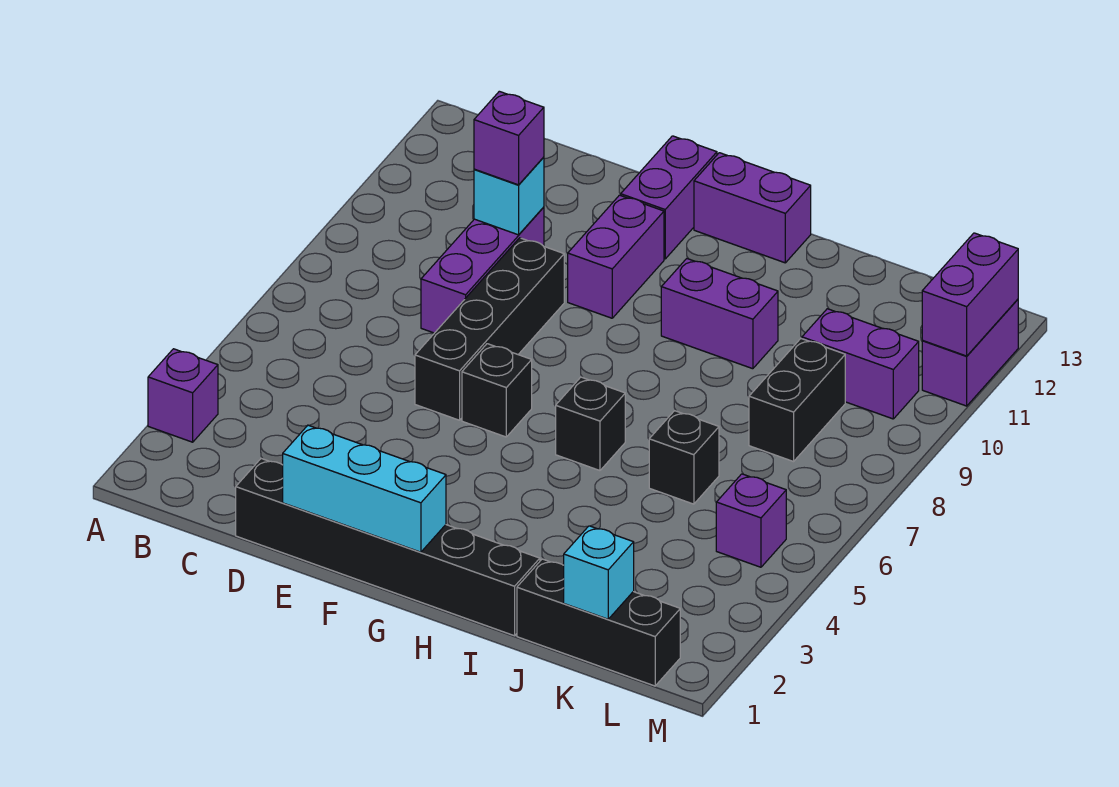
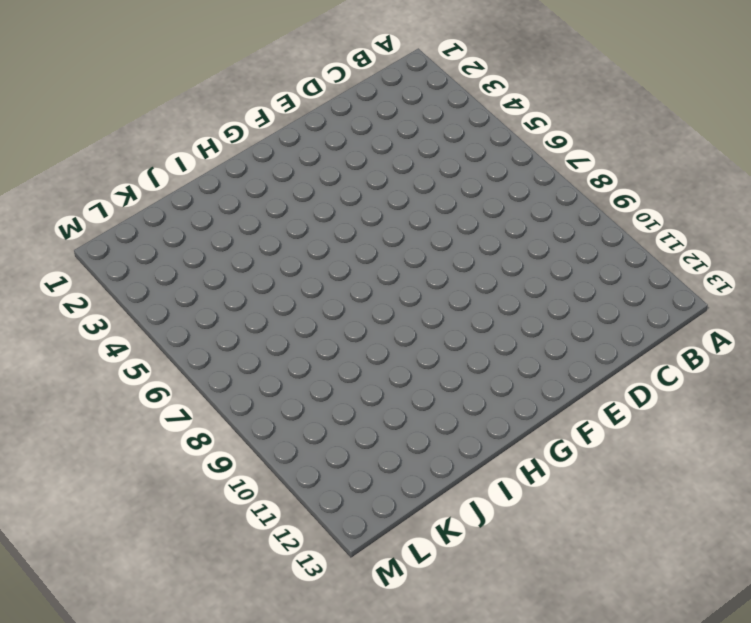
none -> purple brick A3 level 1
none -> black brick D1:I1 level 1
none -> purple brick D8:D10 level 1

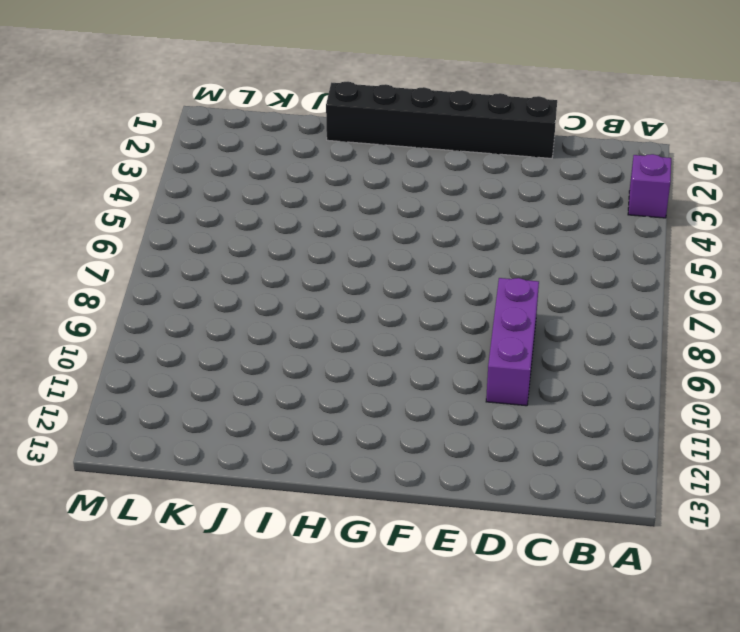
none -> black brick E6:E9 level 1
none -> black brick F6 level 1
none -> purple brick F10:F11 level 1

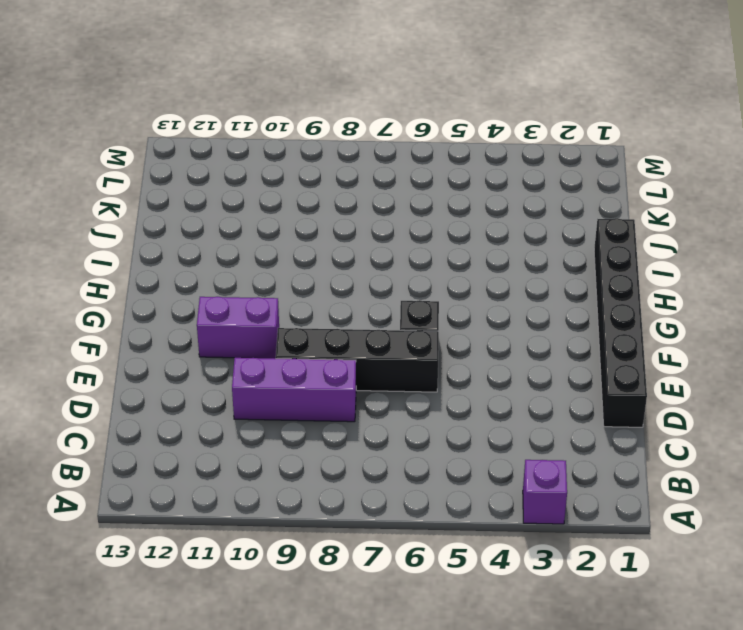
none -> purple brick F12:F13 level 1
none -> purple brick G13:H13 level 1
none -> black brick H6 level 1

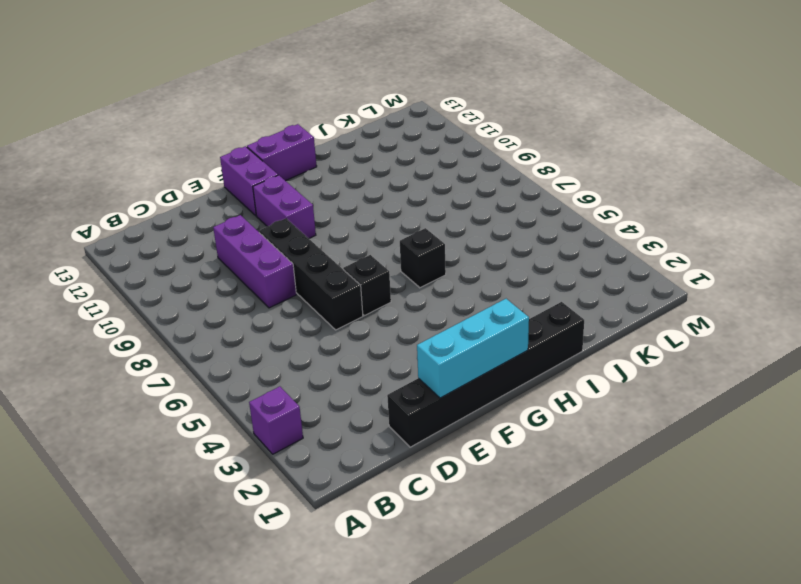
none -> purple brick H10:I10 level 1
none -> black brick J1:L1 level 1
none -> black brick J6 level 1

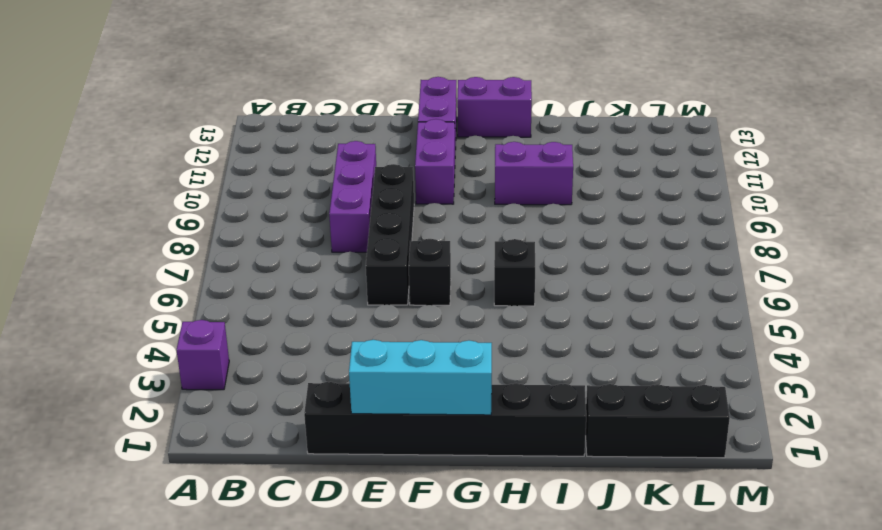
none -> black brick J6 level 1
none -> black brick K8:K9 level 1
none -> purple brick K10:L10 level 1

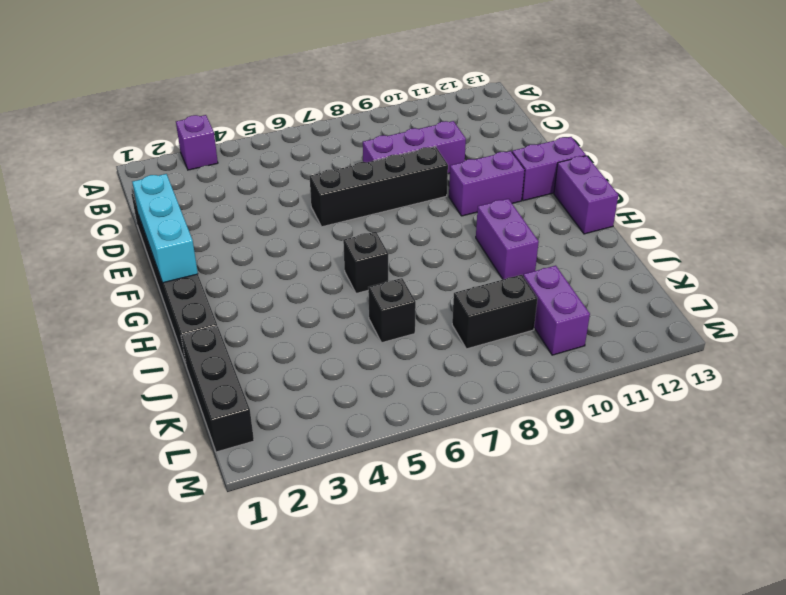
none -> black brick F6 level 1
none -> purple brick L5 level 1
none -> purple brick M11:M12 level 1

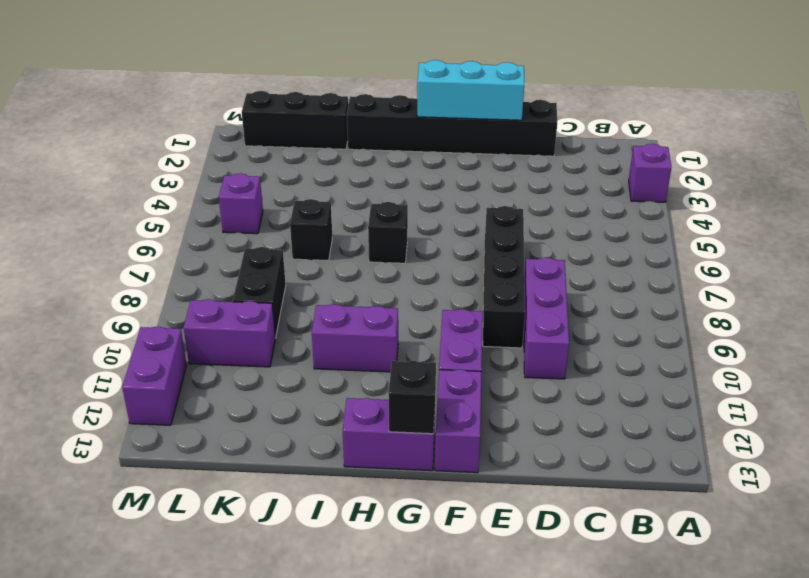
black brick G13 level 2 -> black brick F6 level 1
none -> cyan brick D10 level 2
none -> cyan brick K1 level 2
none -> purple brick M11:M12 level 2

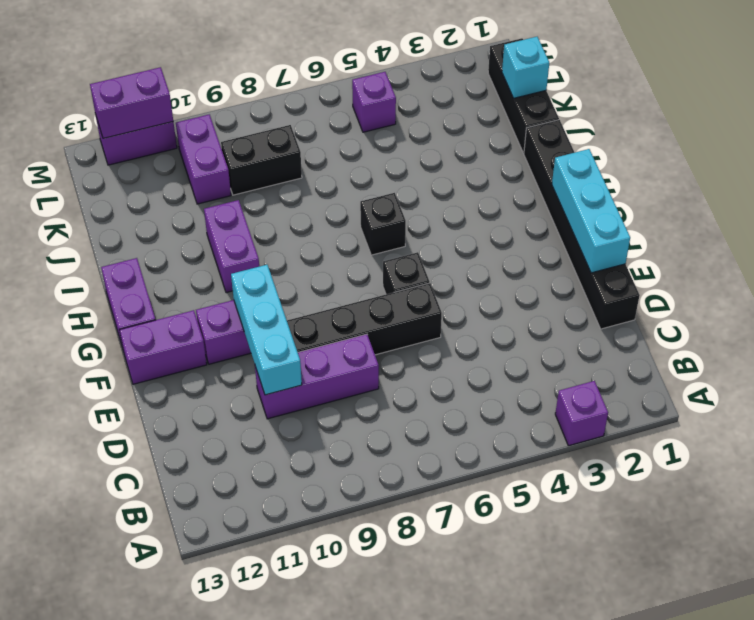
cyan brick D10:F10 level 2 -> cyan brick D10 level 2
none -> black brick J6 level 1
none -> purple brick D10 level 3

